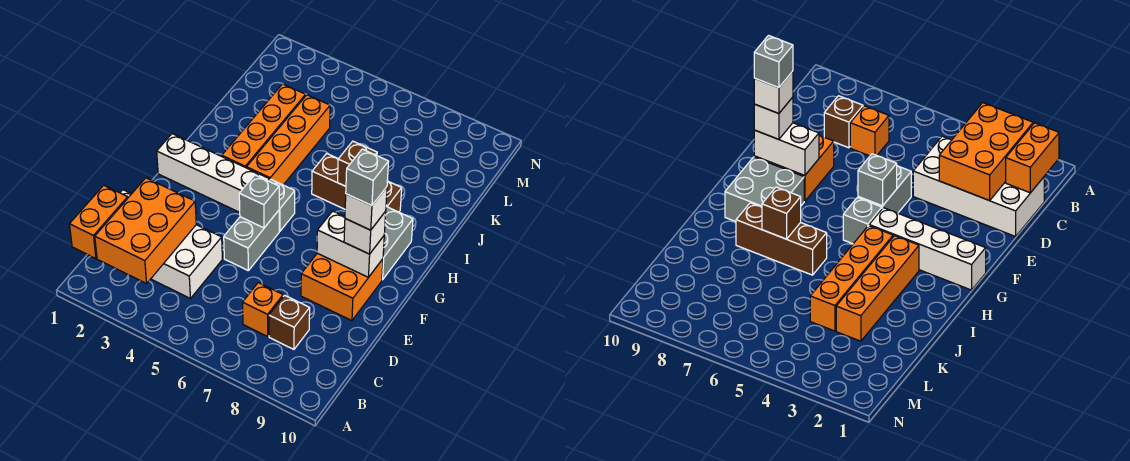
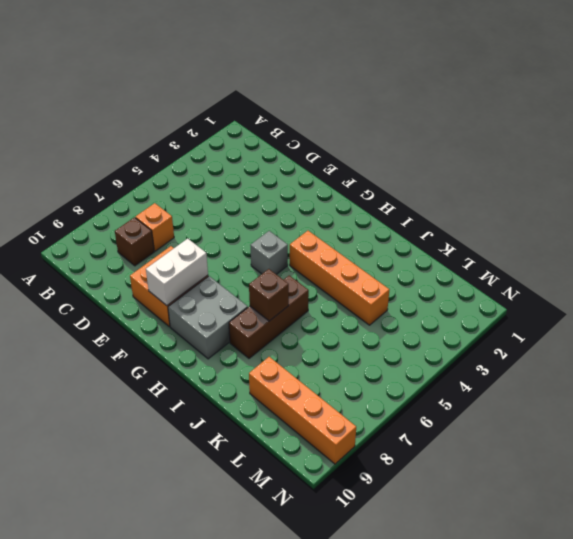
orange brick K9:N9 level 1 -> orange brick H3:K3 level 1
none -> white brick C1:D4 level 1
none -> grey brick E5:F5 level 1
none -> white brick G1:G4 level 1

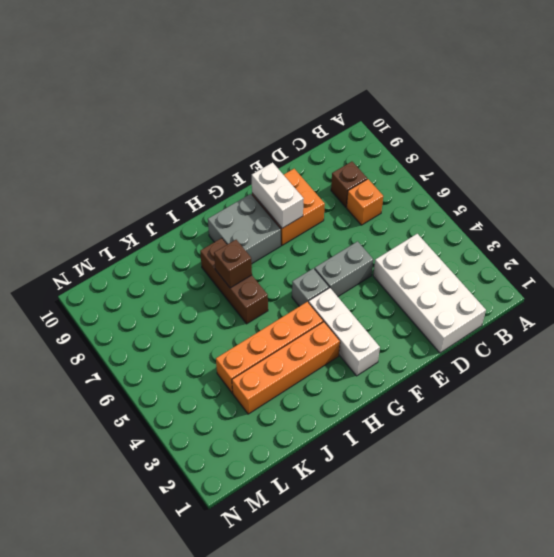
white brick G2:G4 level 1 -> white brick G1:G4 level 1
none -> orange brick B1:C1 level 2
none -> orange brick B2:D3 level 2
none -> grey brick F5 level 2

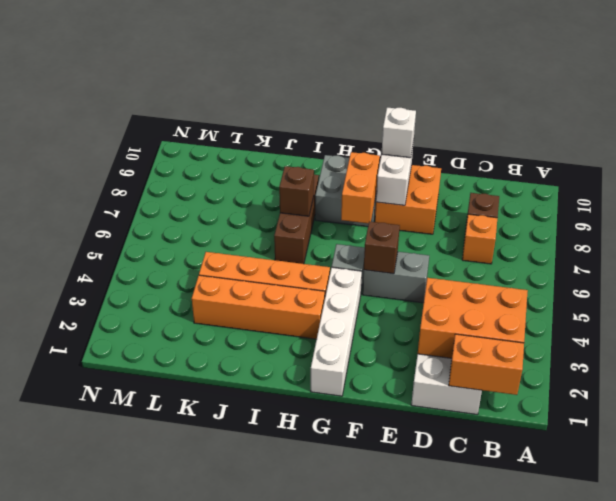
brown brick F5 level 2 -> grey brick F5 level 2
orange brick G7:G8 level 2 -> none
none -> white brick F9 level 4
none -> grey brick F9 level 5

